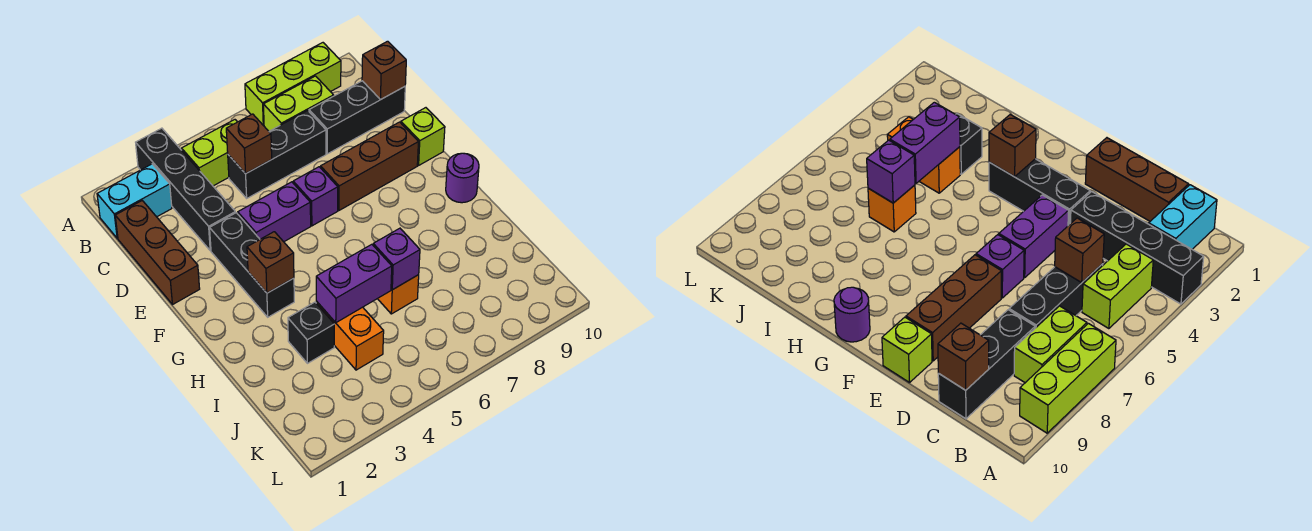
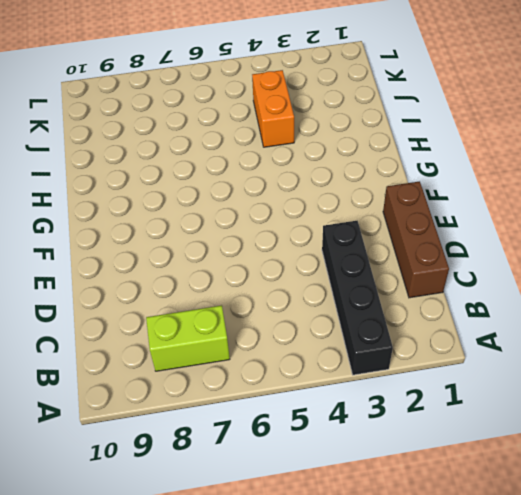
none -> lime brick A7:A9 level 1
none -> cyan brick B1:B2 level 1
none -> lime brick B4:B5 level 1

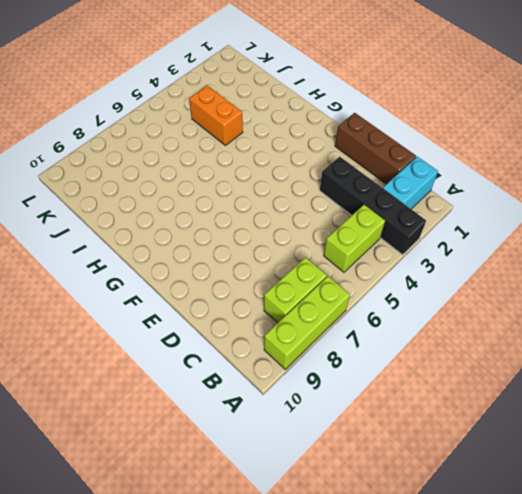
none -> black brick C5:C7 level 1
none -> black brick C8:C10 level 1
none -> black brick E3:G3 level 1

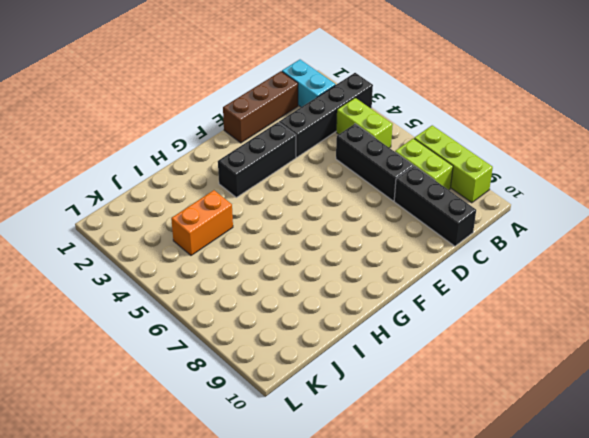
none -> purple brick E4:E5 level 1
none -> purple brick E6 level 1
none -> brown brick E7:E9 level 1

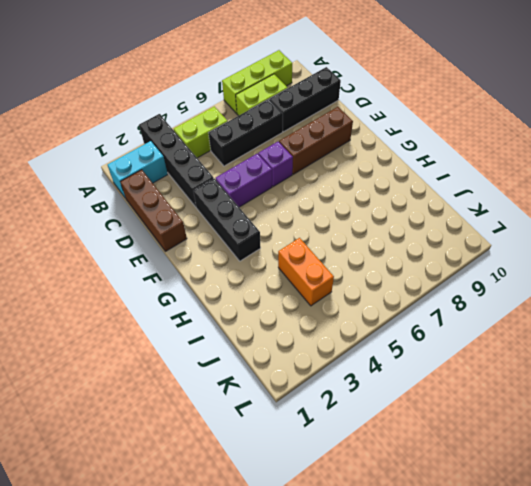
none -> lime brick E10 level 1
none -> purple round brick G10 level 1
none -> black brick I3 level 1

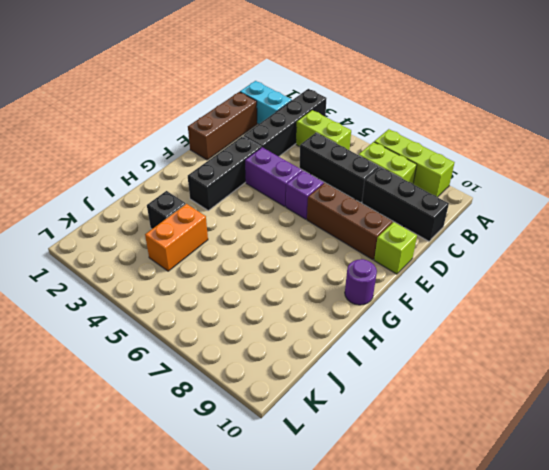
none -> orange brick I6 level 1
none -> brown brick C5 level 2
none -> brown brick C10 level 2

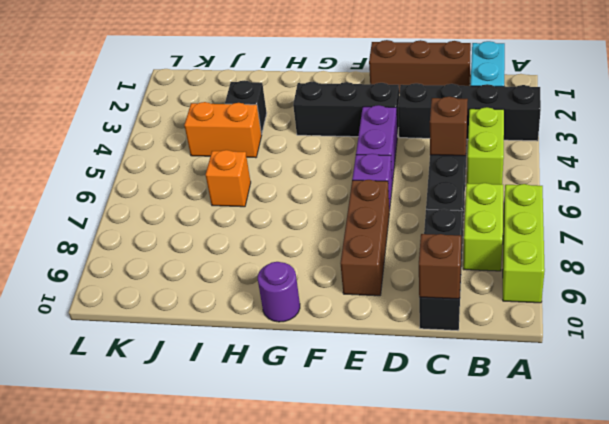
none -> lime brick E10 level 1
none -> brown brick G3 level 2
none -> purple brick I4:I5 level 2

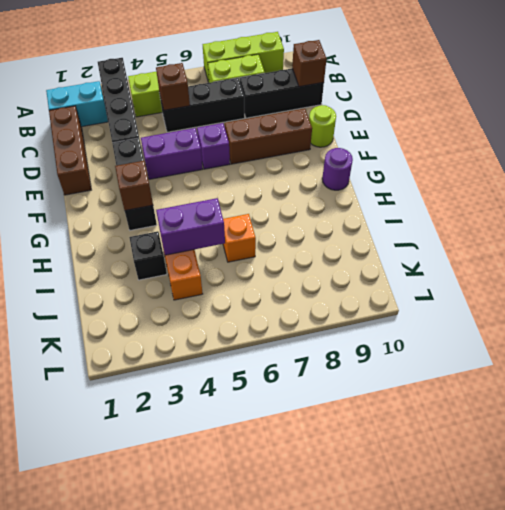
lime round brick E10 level 1 -> lime brick E10 level 1
none -> purple brick I6 level 2

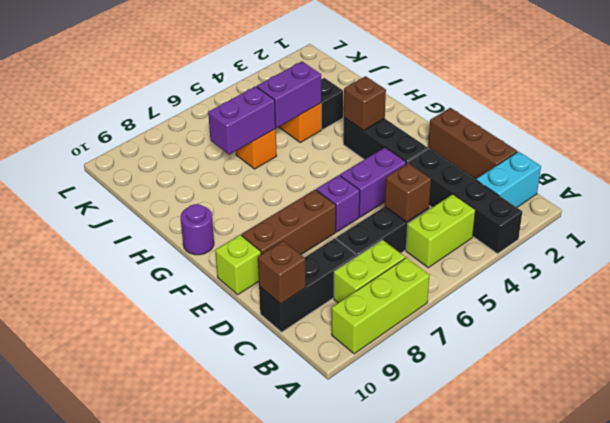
purple brick I6:I7 level 2 -> purple brick I6 level 2

